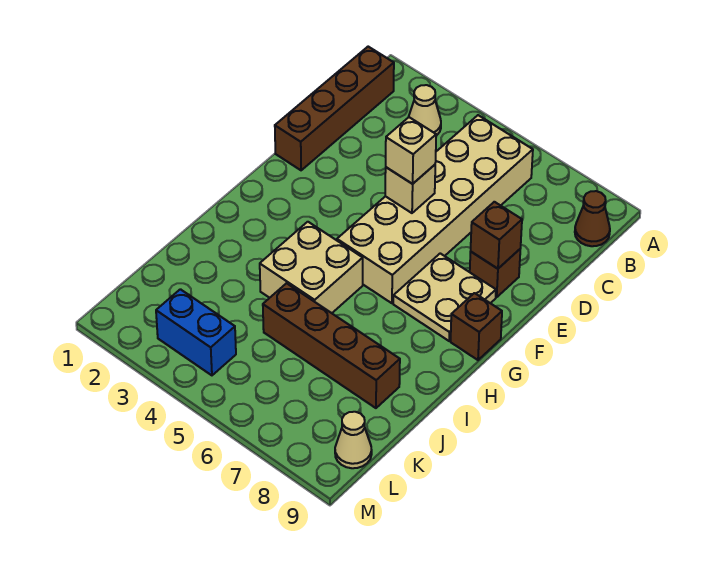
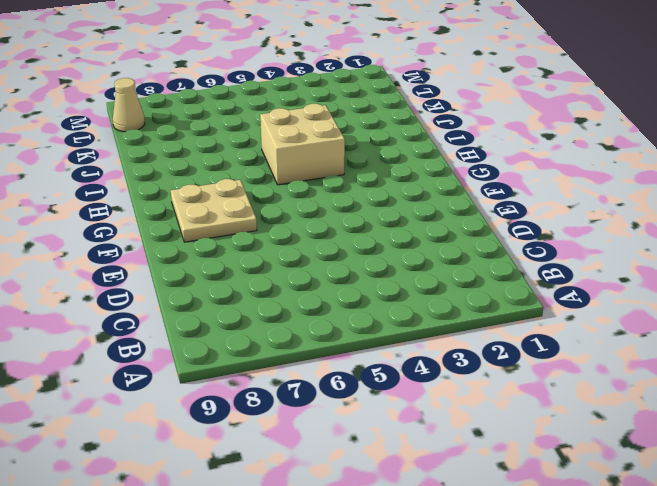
none -> brown brick B1:E1 level 1
none -> tan cone B3 level 1
none -> tan brick B5:G6 level 1

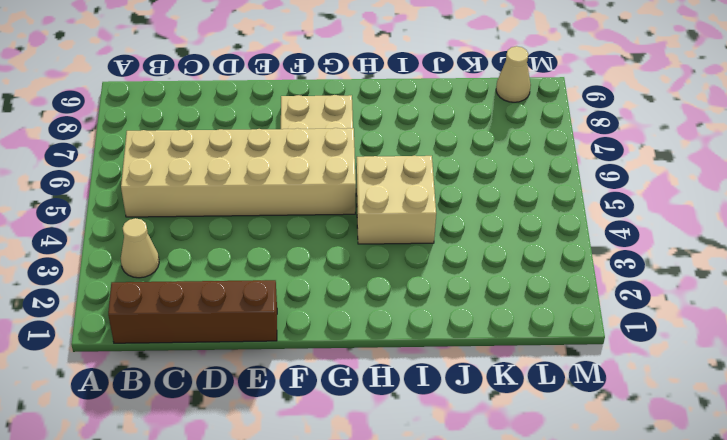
none -> brown cone B9 level 1
none -> brown brick E8 level 1
none -> brown brick G9 level 1

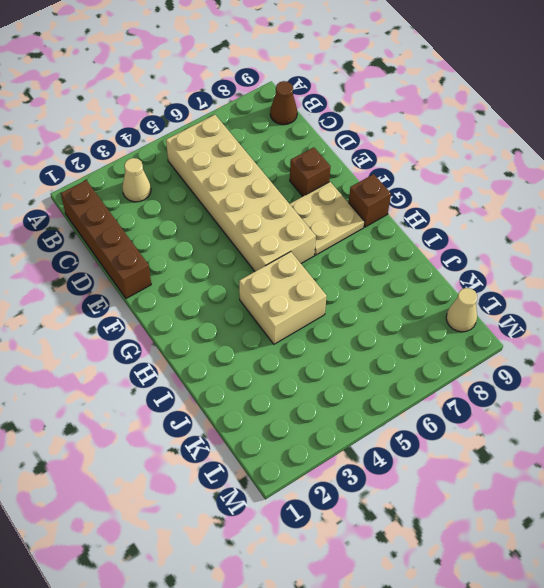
none -> brown brick J5:J8 level 1
none -> blue brick L3:L4 level 1
none -> tan brick E5 level 2

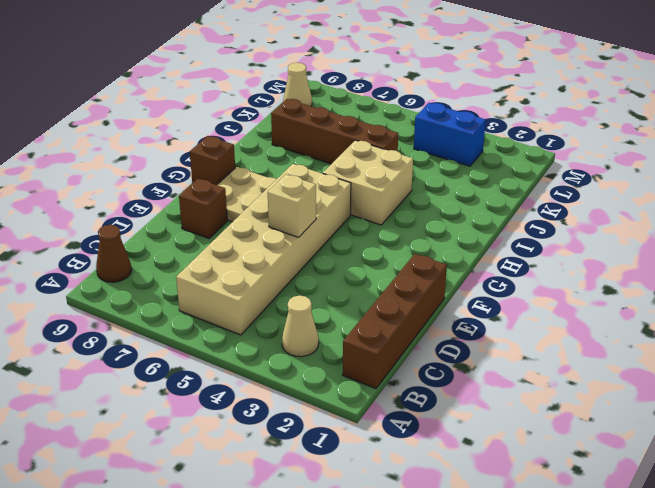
none -> brown brick E8 level 2
none -> tan brick E5 level 3

